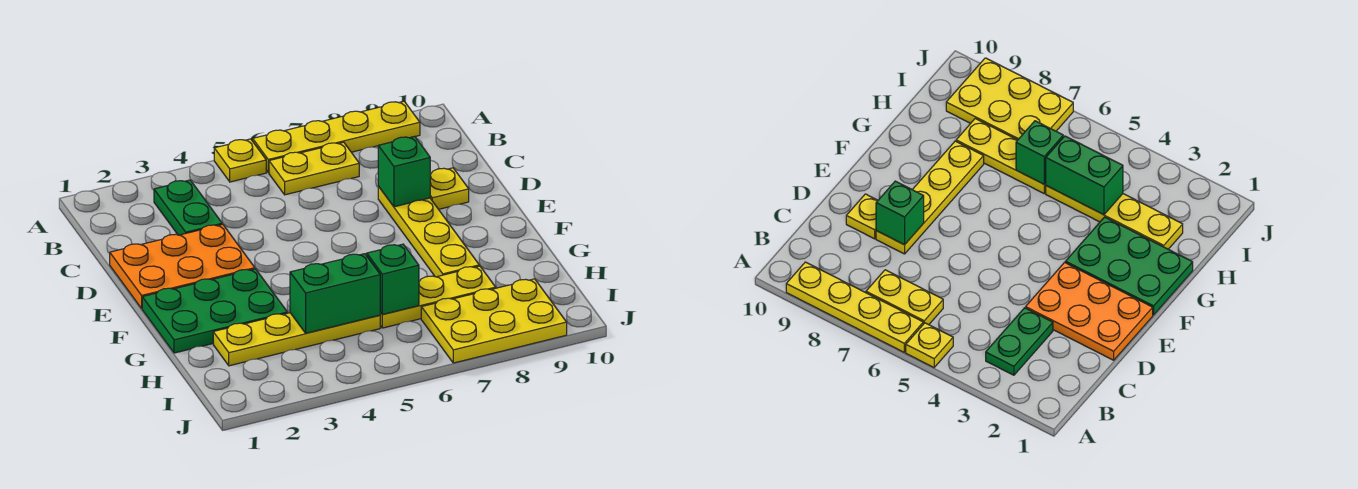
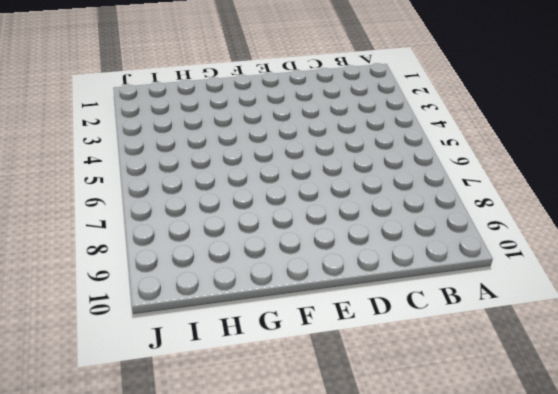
none -> yellow plate A5 level 1
none -> yellow plate A6:A9 level 1
none -> green plate B3:C3 level 1

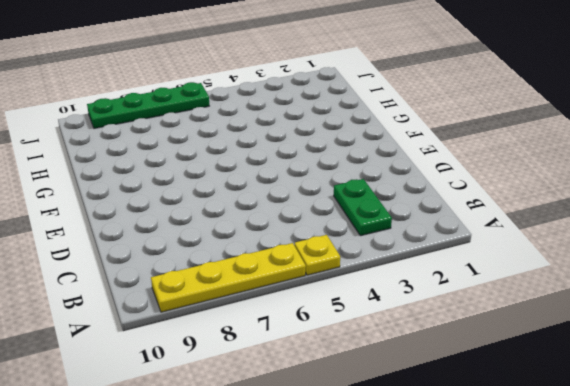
green plate J6:J9 level 1 -> yellow plate I7:J9 level 1
none -> yellow plate B6:B7 level 1
none -> orange plate D1:E3 level 1
none -> yellow plate D8:G8 level 1

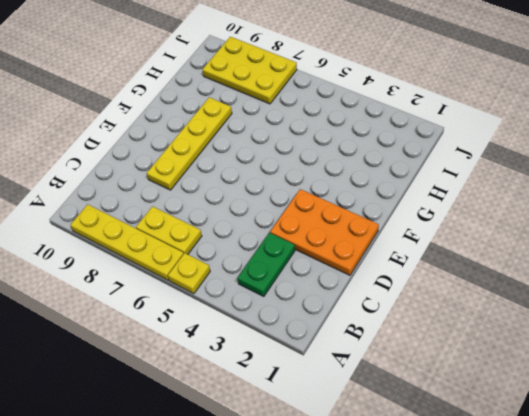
none -> yellow plate D9 level 1
none -> green plate F1:G3 level 1
none -> yellow plate H2:H5 level 1

